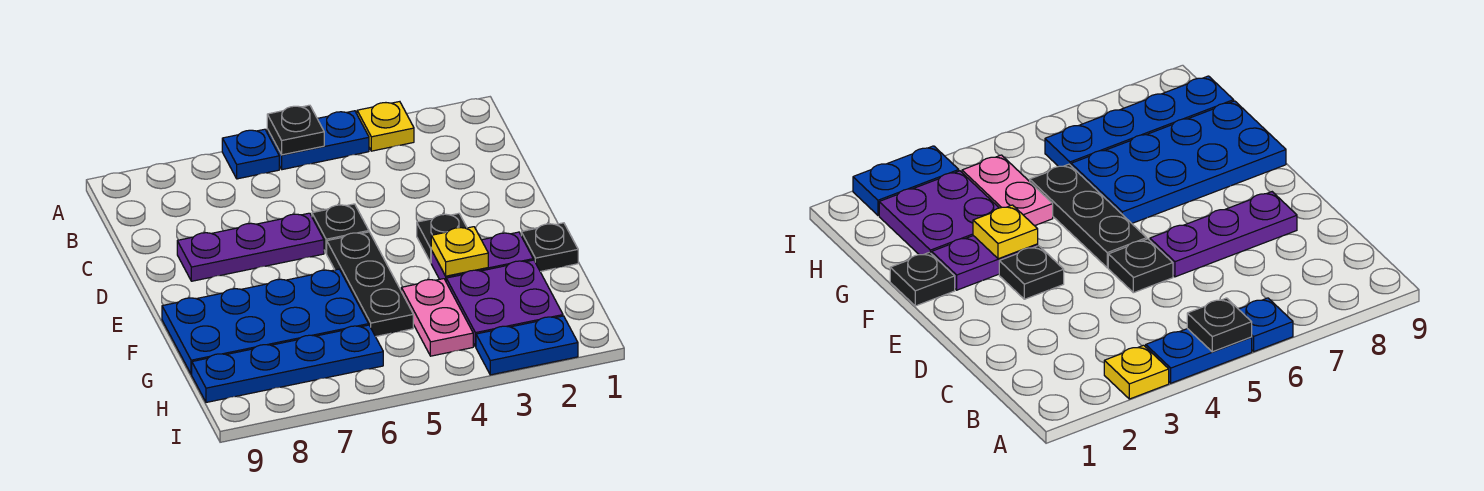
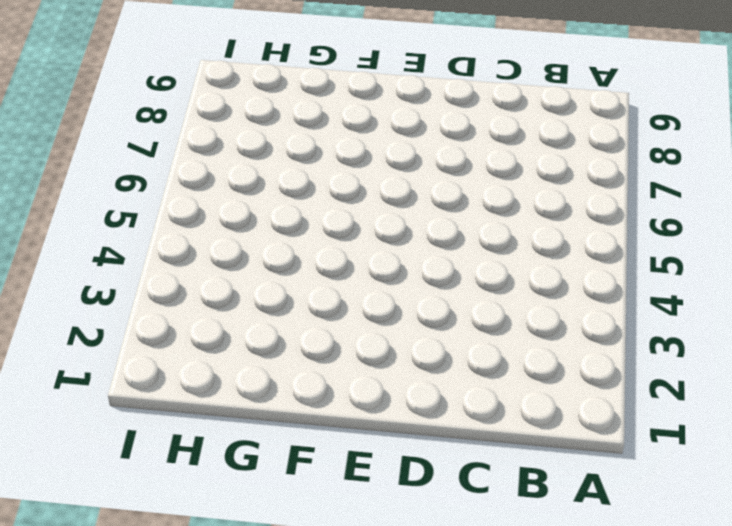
none -> yellow plate A3 level 1
none -> blue plate A4:A5 level 1
none -> blue plate A6 level 1

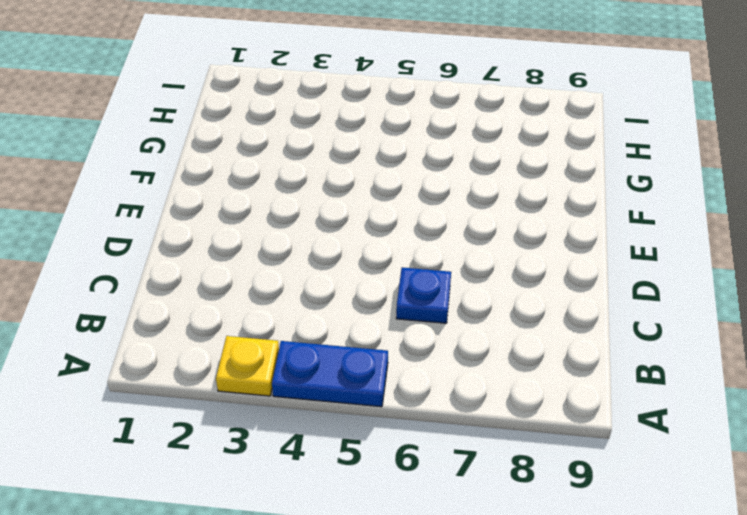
blue plate C6 level 1 -> blue plate A6 level 1
none -> black plate D5 level 1
none -> purple plate D6:D8 level 1
none -> black plate E3 level 1

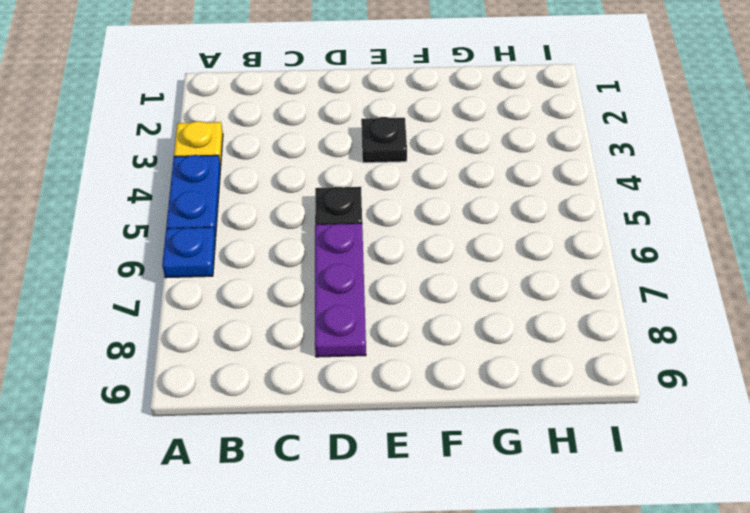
none -> black plate E5:G5 level 1
none -> black plate F1 level 1
none -> purple plate F2:F3 level 1

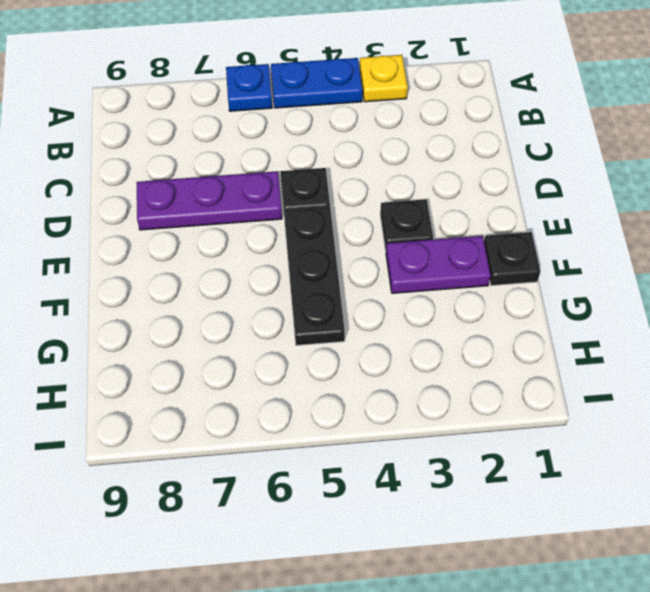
none -> blue plate F6:G9 level 1
none -> purple plate G2:H3 level 1
none -> pink plate G4:H4 level 1

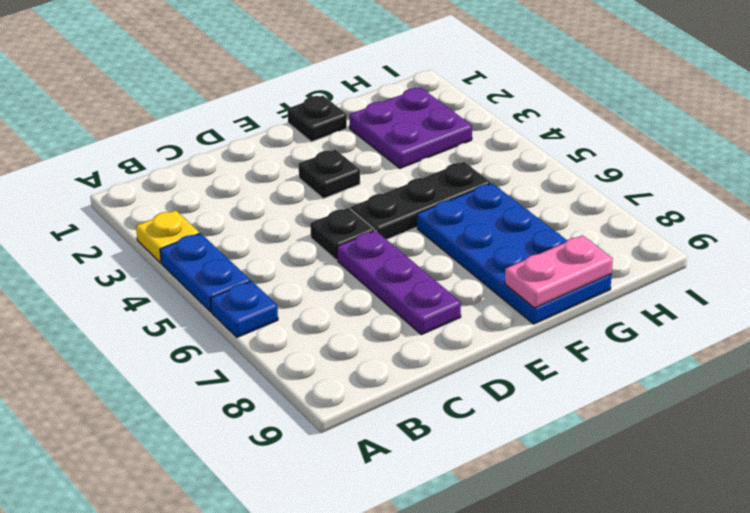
pink plate F9:G9 level 2 -> pink plate G4:H4 level 1
none -> purple plate F2:F3 level 1
none -> blue plate H6:H9 level 1
none -> blue plate I2:I3 level 1

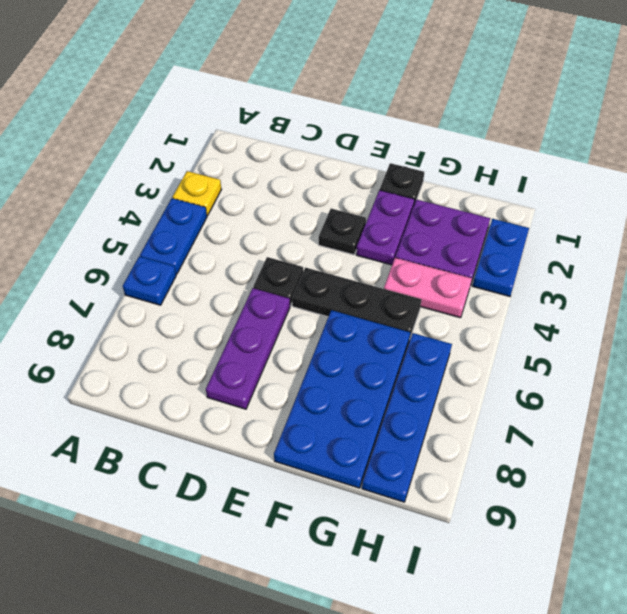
none -> black plate A5 level 2
none -> yellow plate F3 level 2

